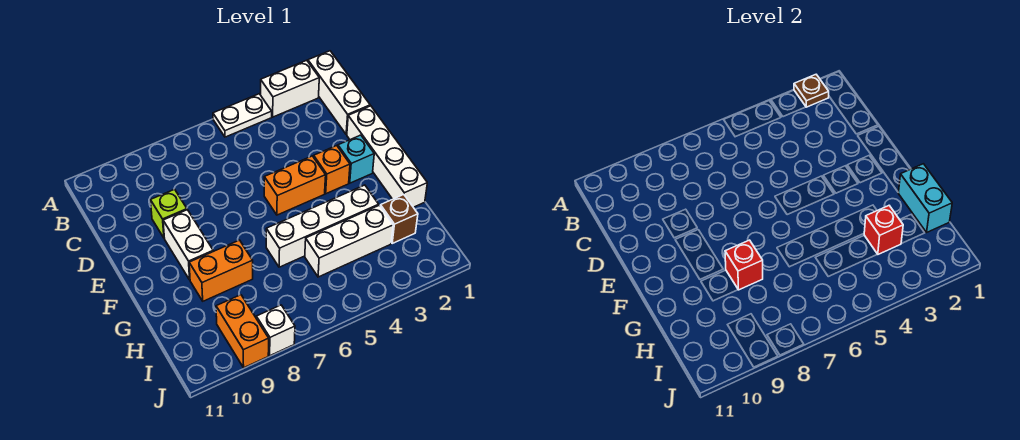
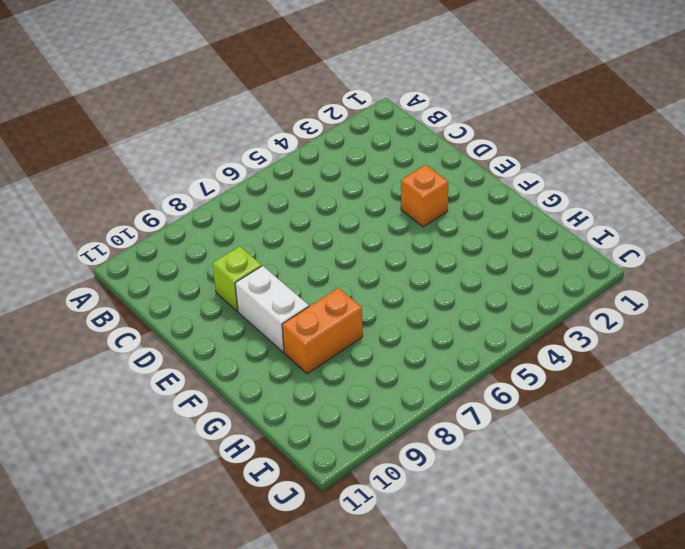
none -> white brick A1:C1 level 1
none -> white brick A2:A3 level 1
none -> white plate A4:A5 level 1

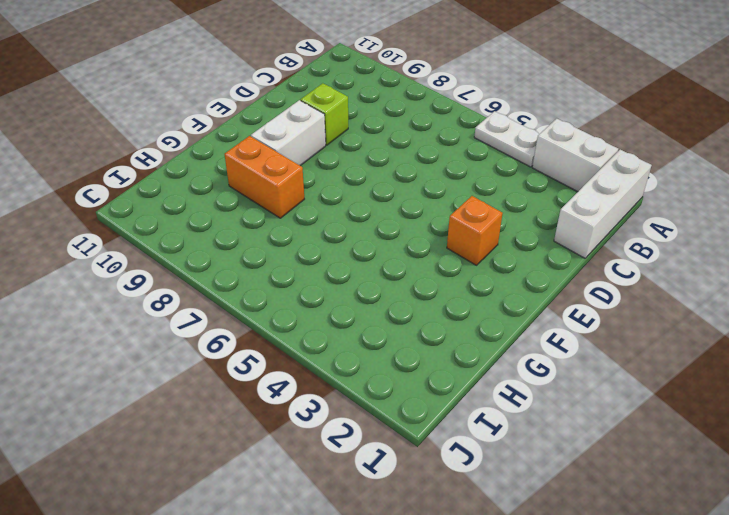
none -> white brick D1:G1 level 1
none -> cyan brick E2 level 1
none -> orange brick E4:E5 level 1

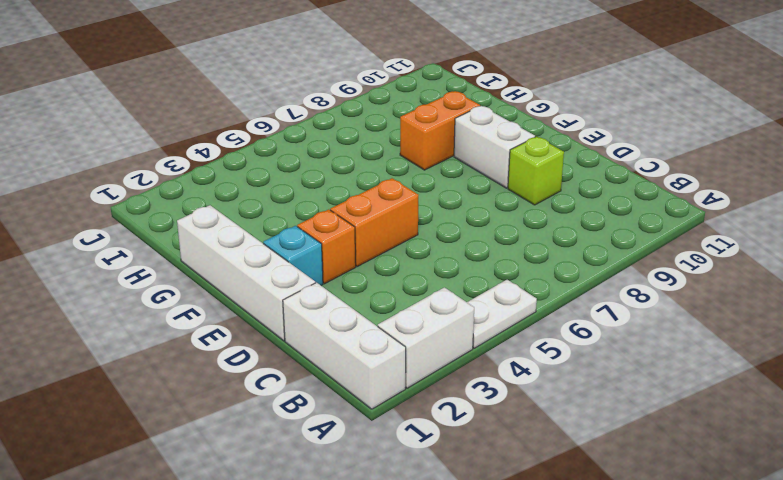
none -> white brick G3:G6 level 1
none -> brown brick H2 level 1
none -> white brick H3:H5 level 1

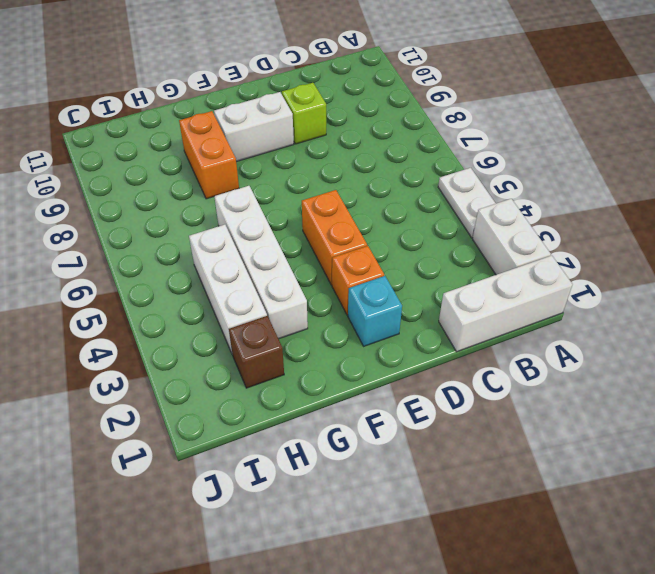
none -> white brick D1:G1 level 1
none -> orange brick I9:J9 level 1
none -> white brick J8 level 1

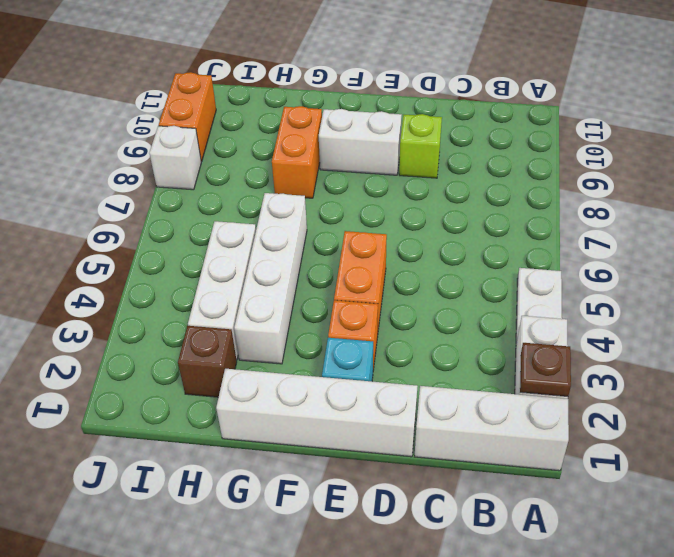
orange brick J9:J10 level 1 -> orange brick I9:J9 level 1
none -> cyan brick G1:H1 level 2
none -> red brick G8 level 2
none -> red brick H3 level 2

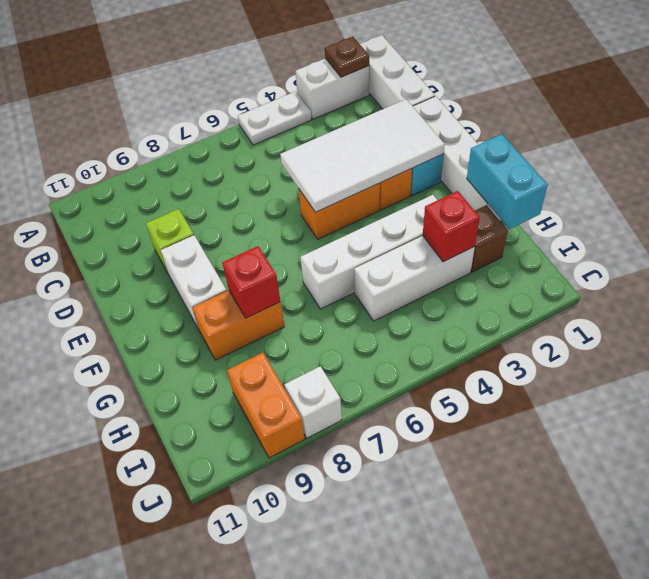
white tile D2:E5 level 2 -> none

